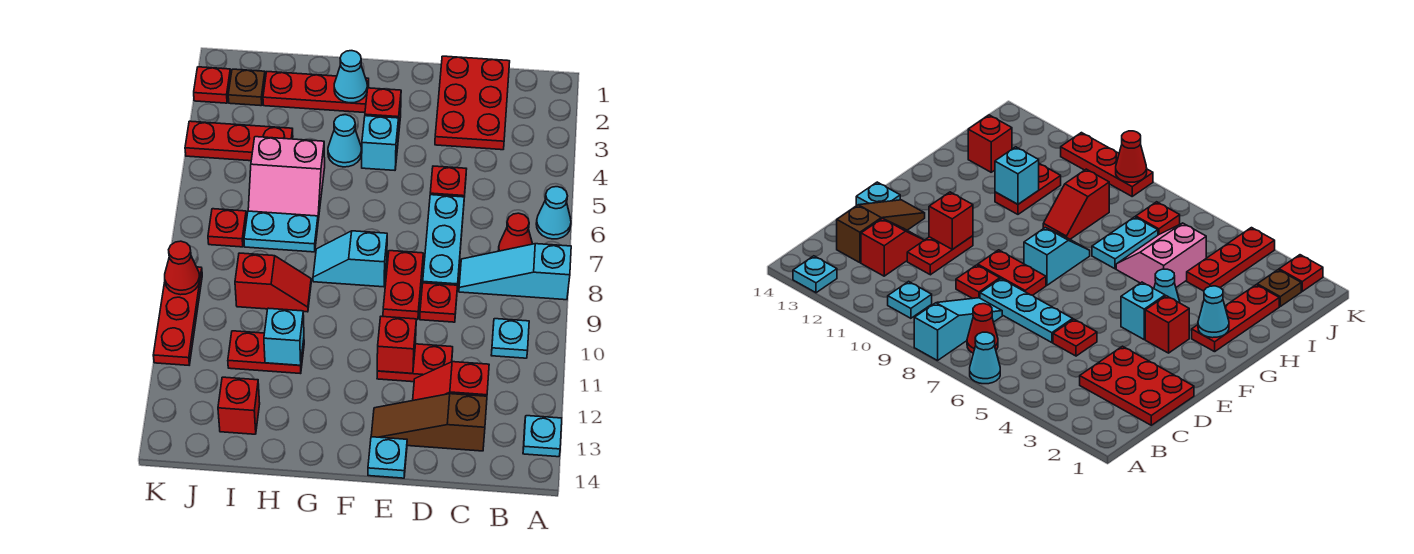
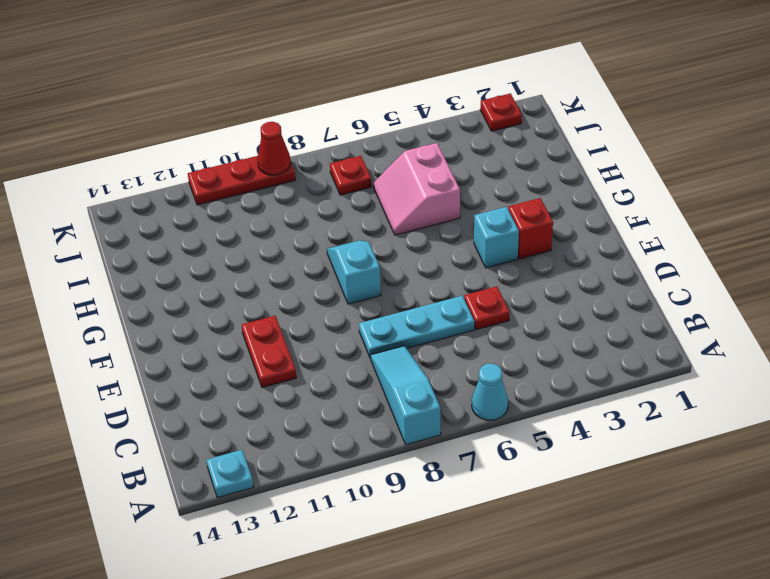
none -> red cone B7 level 1
none -> cyan plate B10 level 1
none -> red plate C1:D3 level 1
none -> red slope C12:D12 level 1 top C

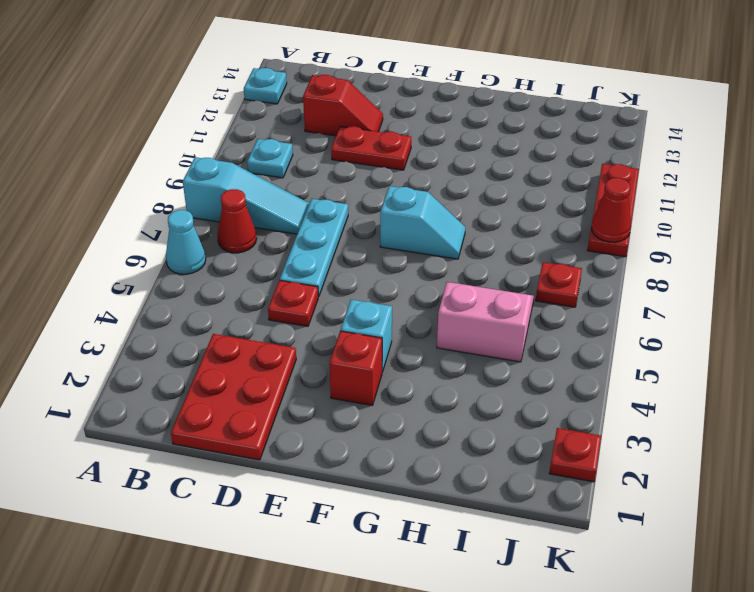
none -> brown slope C13:E13 level 1 top C
none -> red plate D9 level 1
none -> red plate E8:E9 level 1
none -> cyan plate E14 level 1

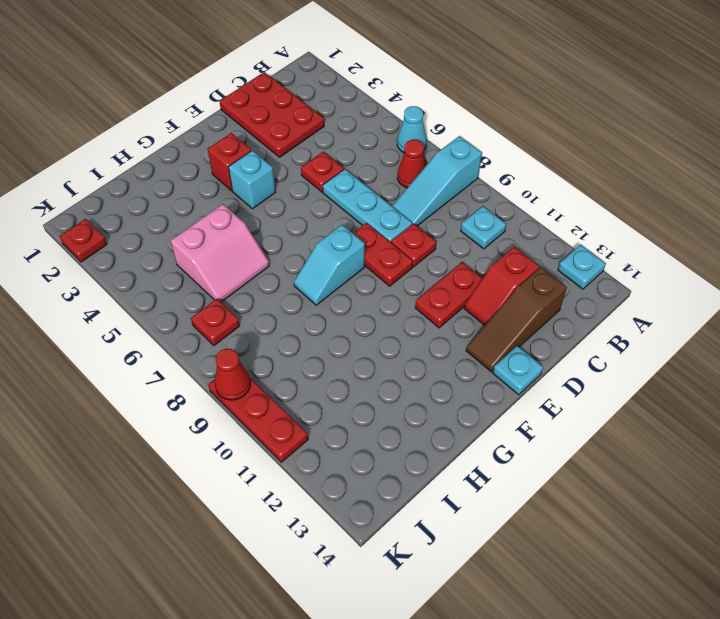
none -> red plate G2:I2 level 1
none -> cyan cone G4 level 1
none -> cyan plate H7:I7 level 1
none -> red slope H9:I9 level 1 top I

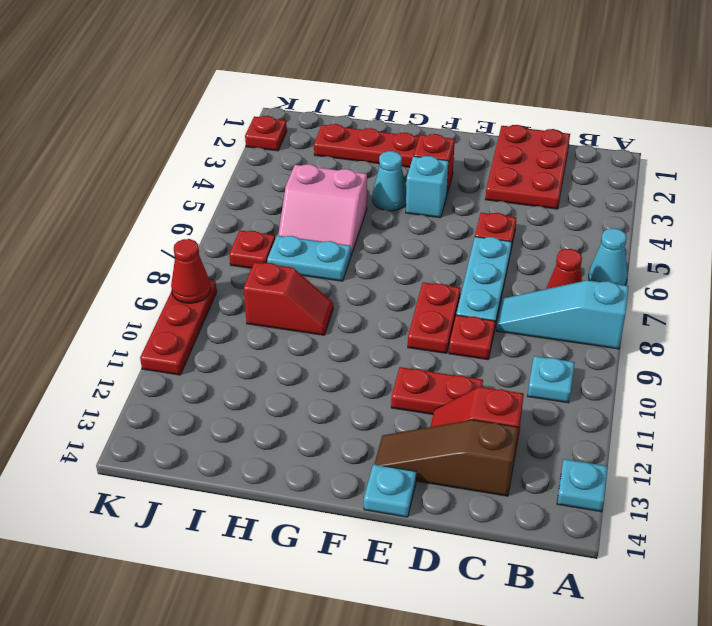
none -> cyan slope F8:G8 level 1 top F
none -> red plate H11:I11 level 1
none -> red plate I4:K4 level 1
none -> red brick I13 level 1

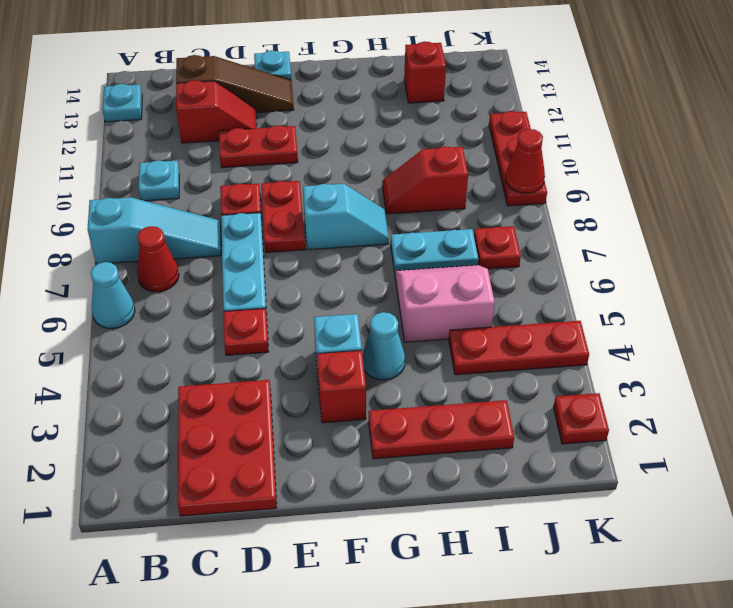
none -> red plate H11:I11 level 1
none -> brown plate J2 level 1
none -> red brick E11 level 2
none -> cyan cone G2 level 2

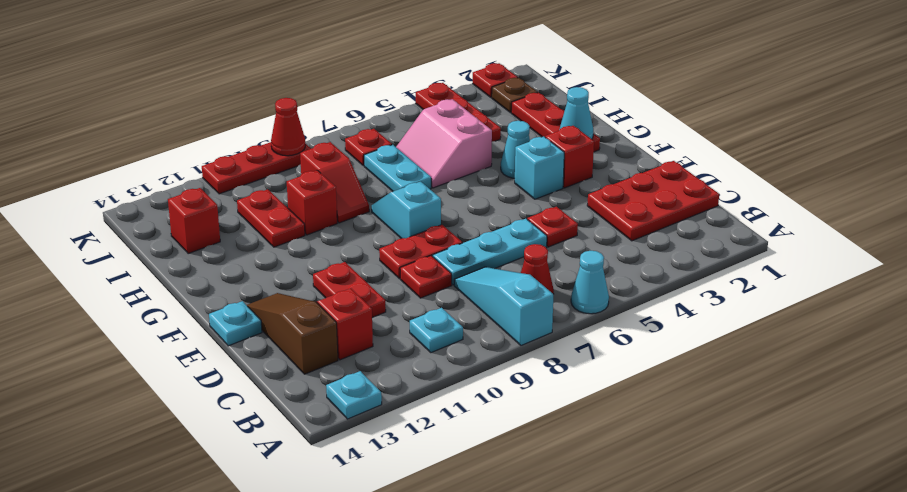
red brick H10 level 1 -> red brick E11 level 2
none -> cyan brick H11 level 2

